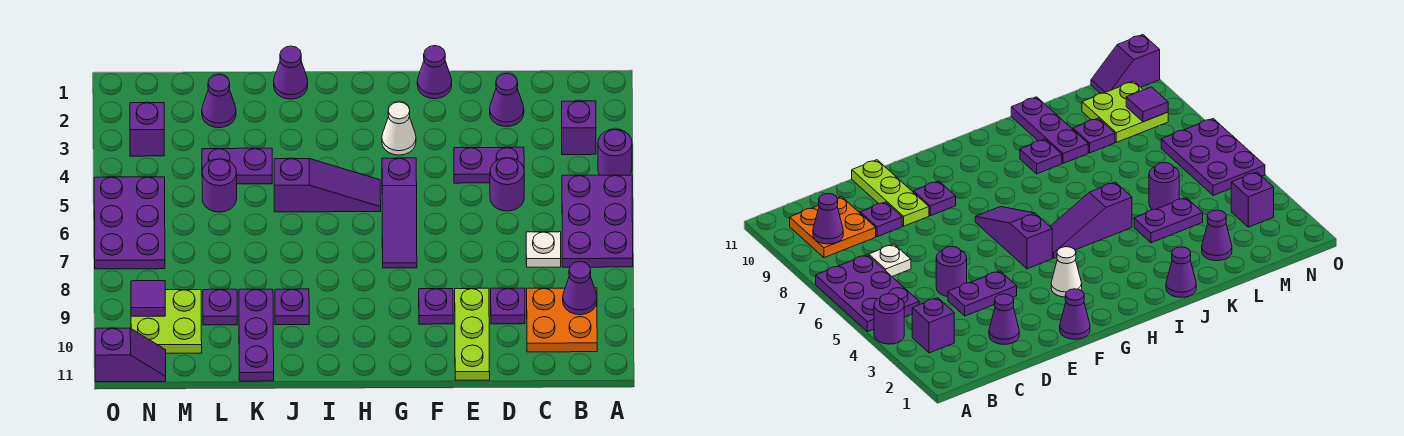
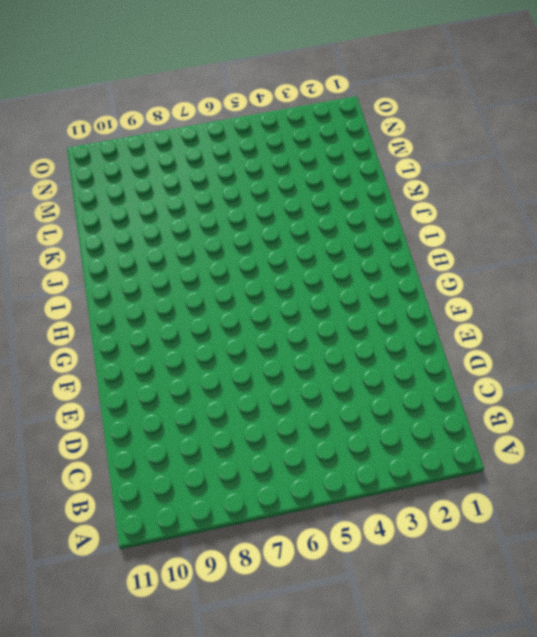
none -> purple round brick A4 level 1
none -> purple plate A5:B7 level 1
none -> purple brick B3 level 1

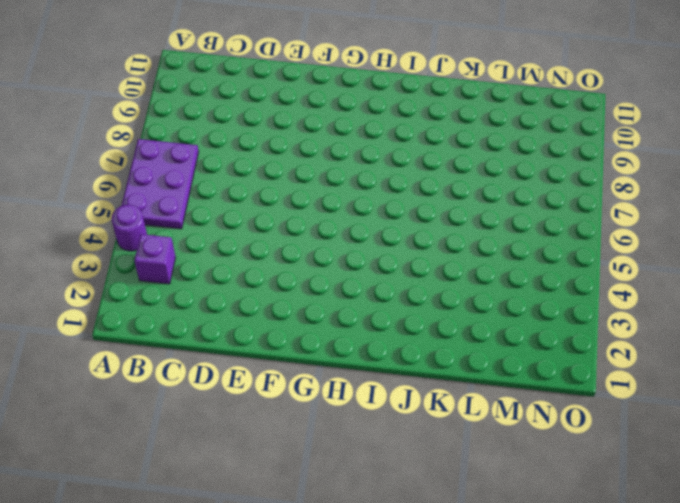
none -> orange plate B9:C10 level 1
none -> white plate C7 level 1
none -> purple cone D2 level 1

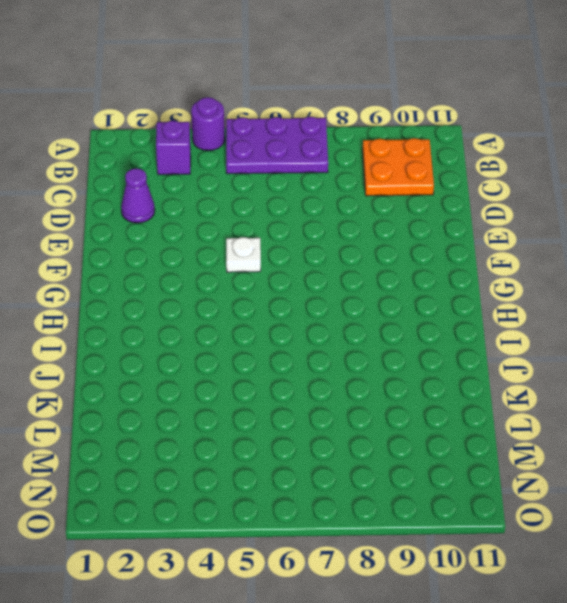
white plate F5 level 1 -> white plate C7 level 1
none -> purple plate D4:E4 level 1
none -> purple round brick D5 level 1
none -> purple plate D9 level 1

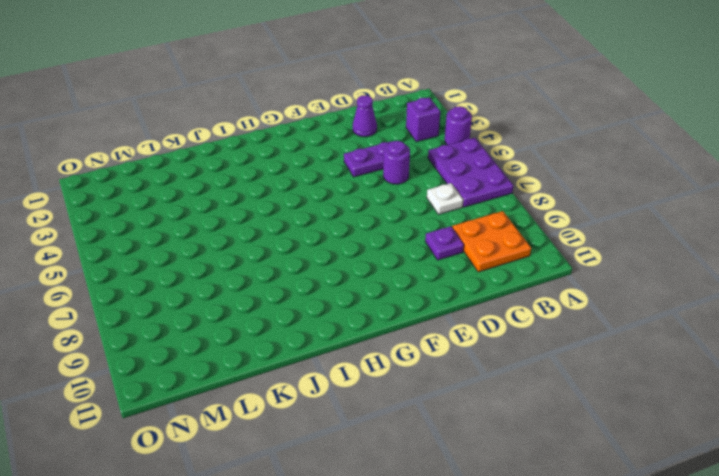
none -> lime plate E9:E11 level 1
none -> purple cone F1 level 1
none -> purple plate F9 level 1

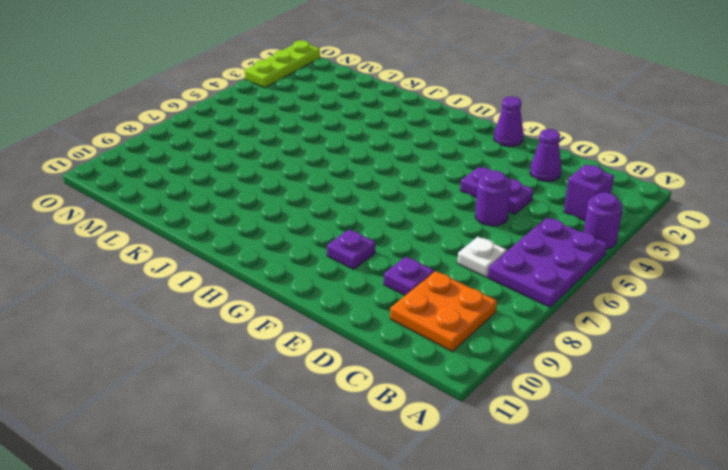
lime plate O1:O3 level 1 -> lime plate E9:E11 level 1
none -> white cone G3 level 1
none -> purple slope G5:G7 level 1 top 5
none -> purple slope H5:J5 level 1 top J

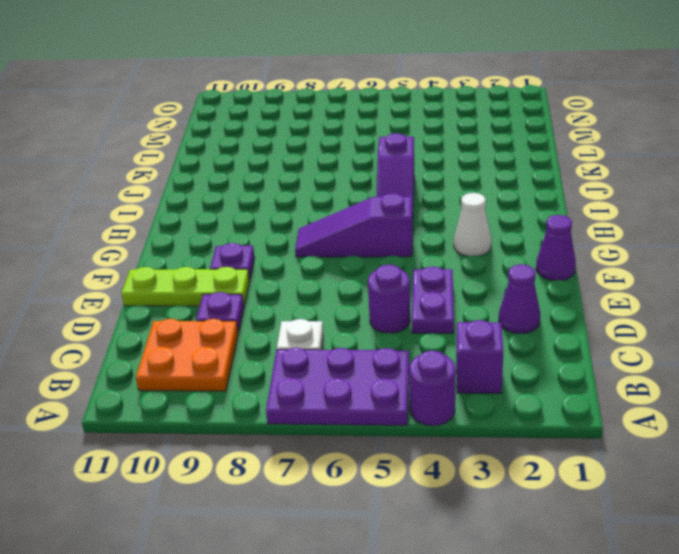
none -> purple cone J1 level 1
none -> purple plate J9 level 1
none -> purple plate K4:L4 level 1

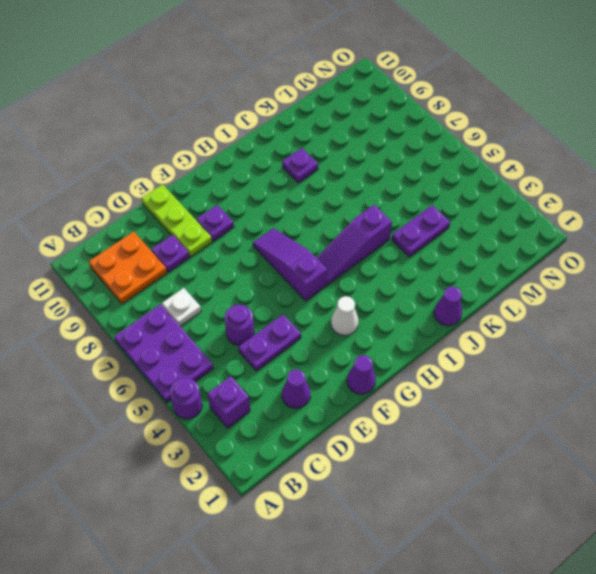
none -> purple plate K9:K11 level 1
none -> purple cone L2 level 1
none -> purple round brick L5 level 1

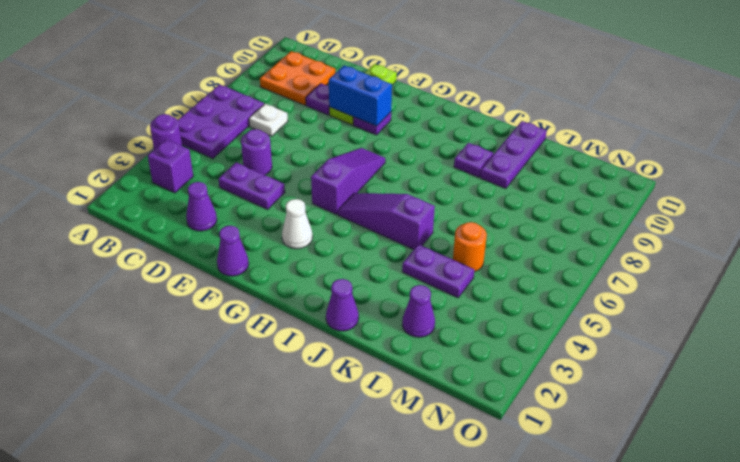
blue brick E9:F9 level 2 -> none
orange round brick L5 level 1 -> purple round brick L5 level 1
none -> purple plate L9 level 1
none -> lime plate M9:N10 level 1
none -> purple brick N3 level 1

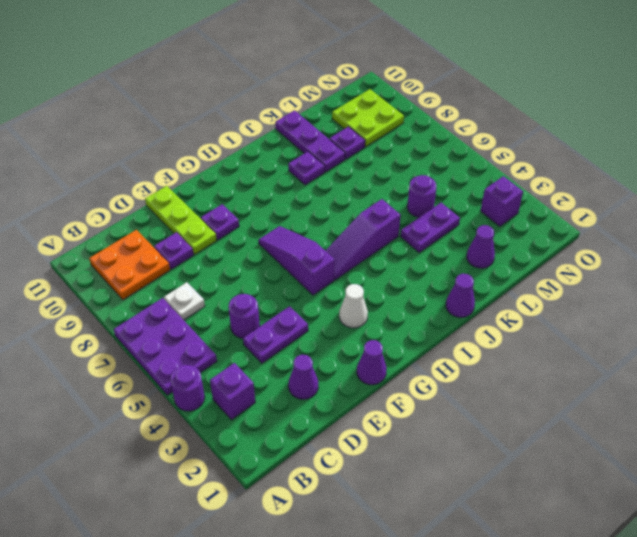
none -> purple plate N5:O7 level 1
none -> purple slope N11:O11 level 1 top O
none -> purple cone B9 level 2

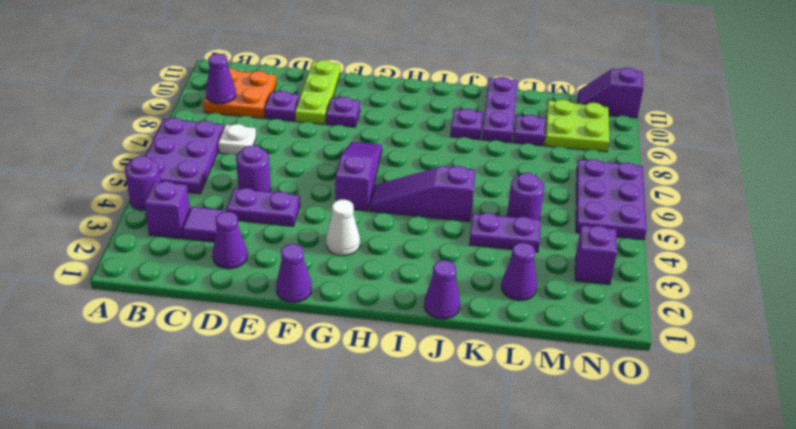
purple tile C3 level 1 -> purple tile N9 level 2

